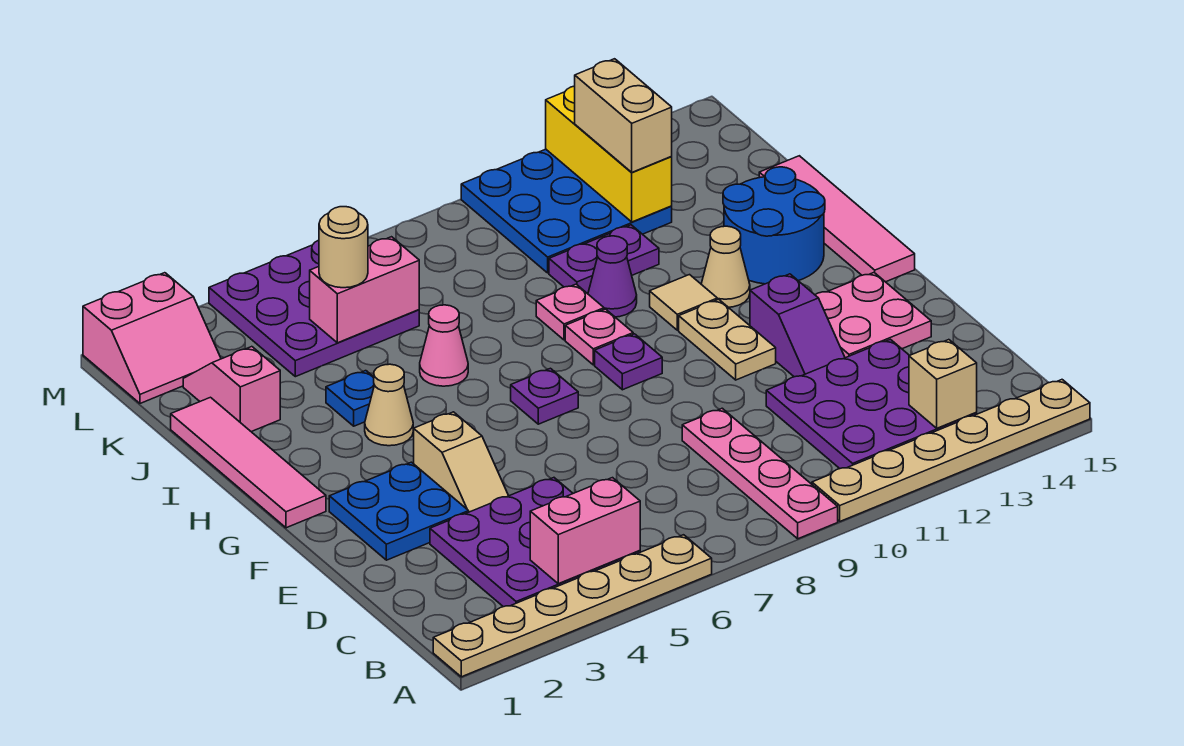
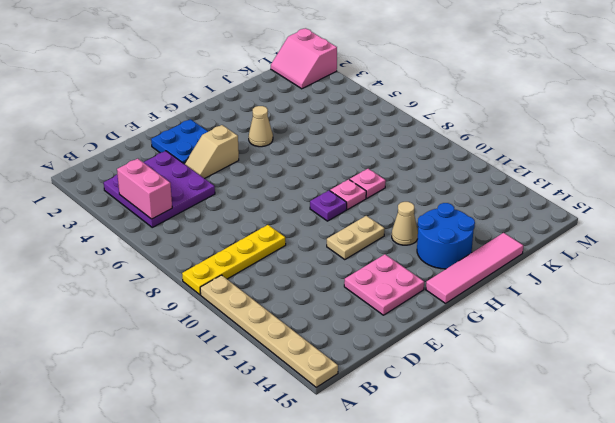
yellow plate A9:D9 level 1 -> pink plate A9:D9 level 1
none -> tan plate A1:A6 level 1
none -> purple plate B11:D13 level 1
none -> purple slope E12:F12 level 1 top F
none -> pink tile G1:J1 level 1

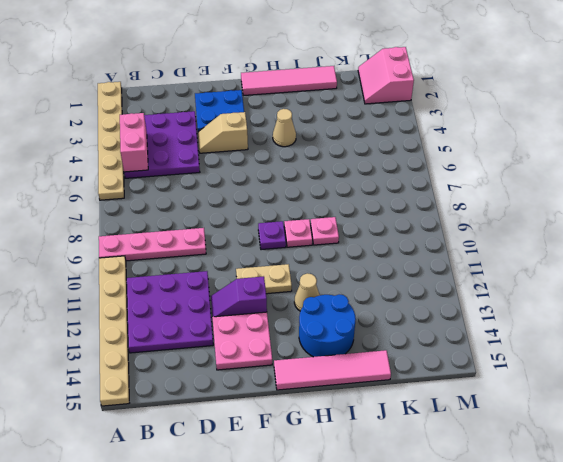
none -> purple plate G7 level 1
none -> tan tile H11 level 1
none -> blue plate I4 level 1
none -> pink cone I6 level 1

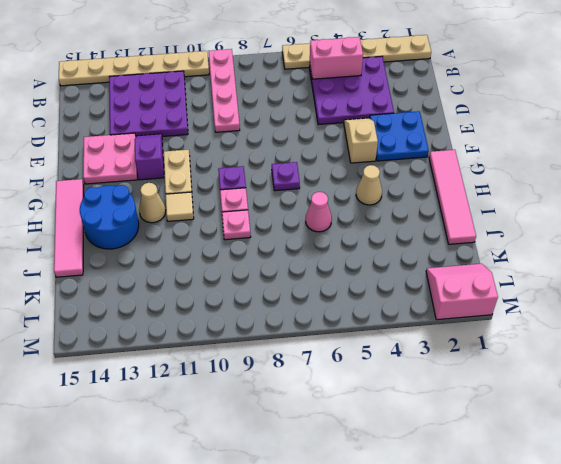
none -> blue plate I4 level 1
none -> purple cone I10 level 1
none -> pink slope J2:K2 level 1 top J
none -> purple plate J10:J11 level 1

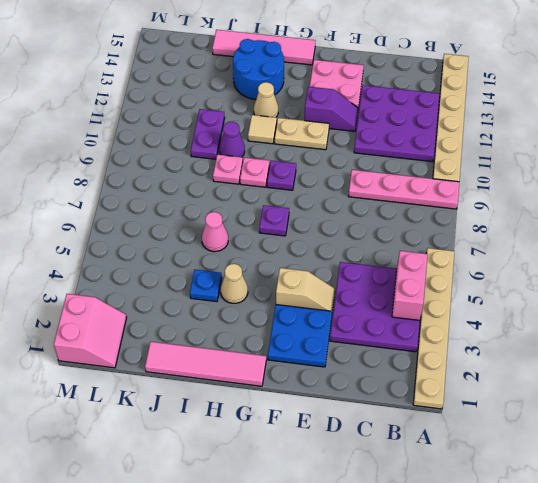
none -> pink slope J2:K2 level 1 top J
none -> purple plate K4:M6 level 1
none -> blue plate K10:M12 level 1
none -> tan brick B13 level 2

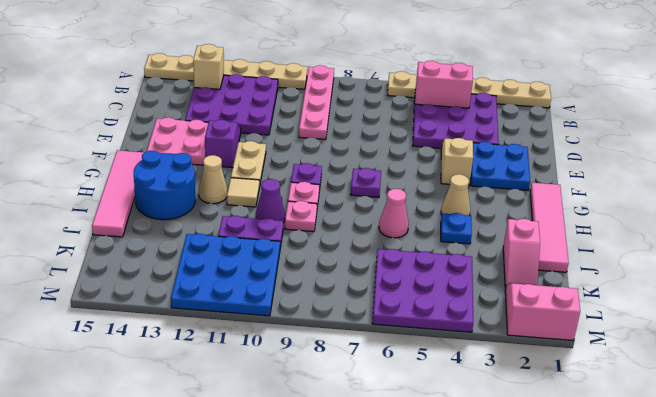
none -> pink brick K5:K6 level 2
none -> yellow brick K12:M12 level 2
none -> tan round brick K5 level 3
none -> tan brick K12:L12 level 3

